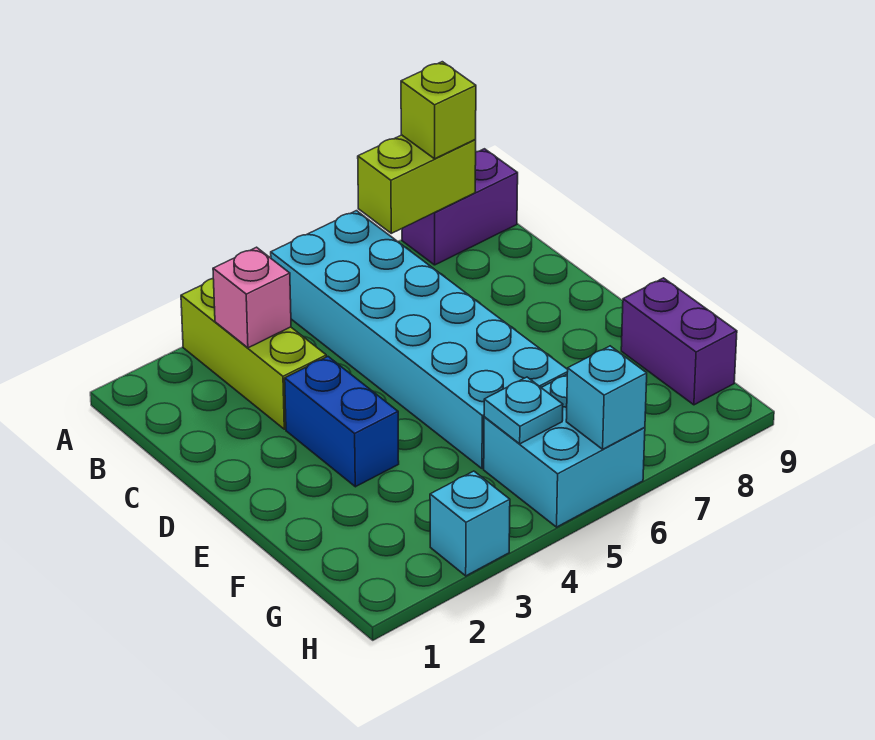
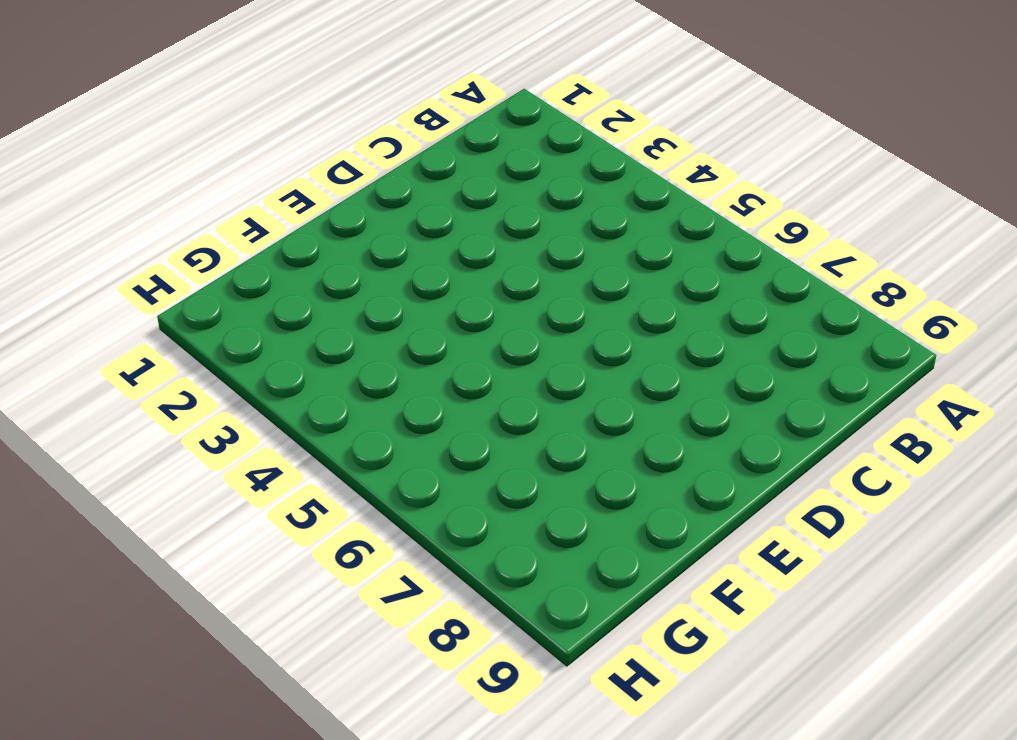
none -> lime brick A3:C3 level 1
none -> cyan brick A5:F6 level 1
none -> purple brick A8:A9 level 1

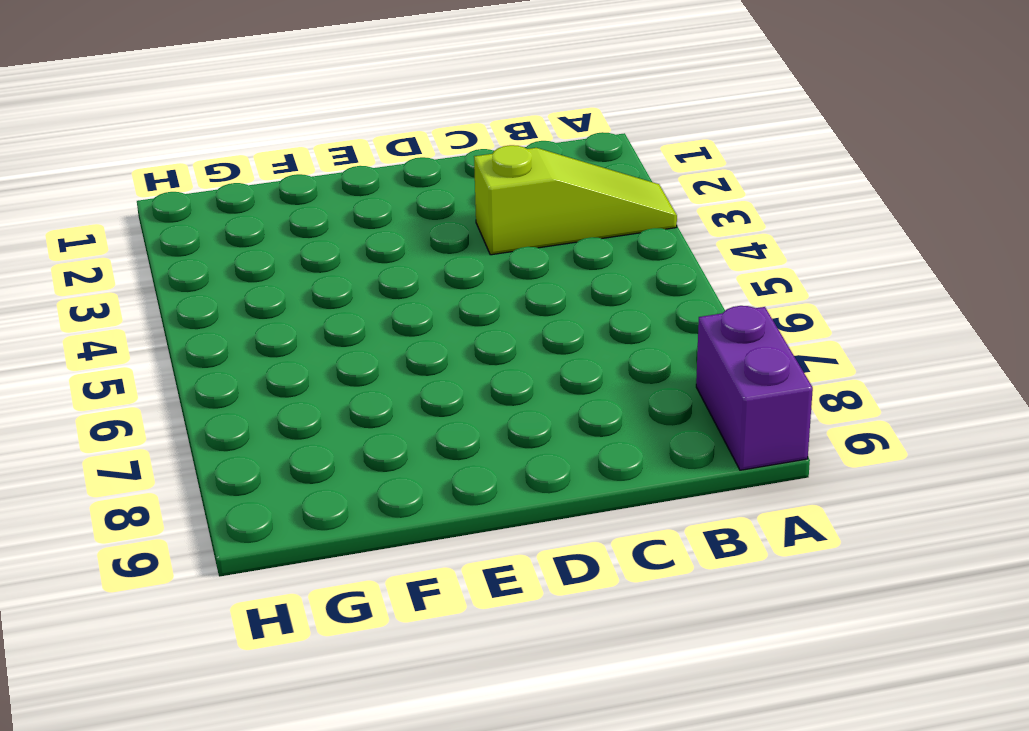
lime slope A3:C3 level 1 top C -> lime brick A3:C3 level 1
none -> cyan brick A5:F6 level 1
none -> blue brick D3:E3 level 1
none -> purple brick F9:G9 level 1

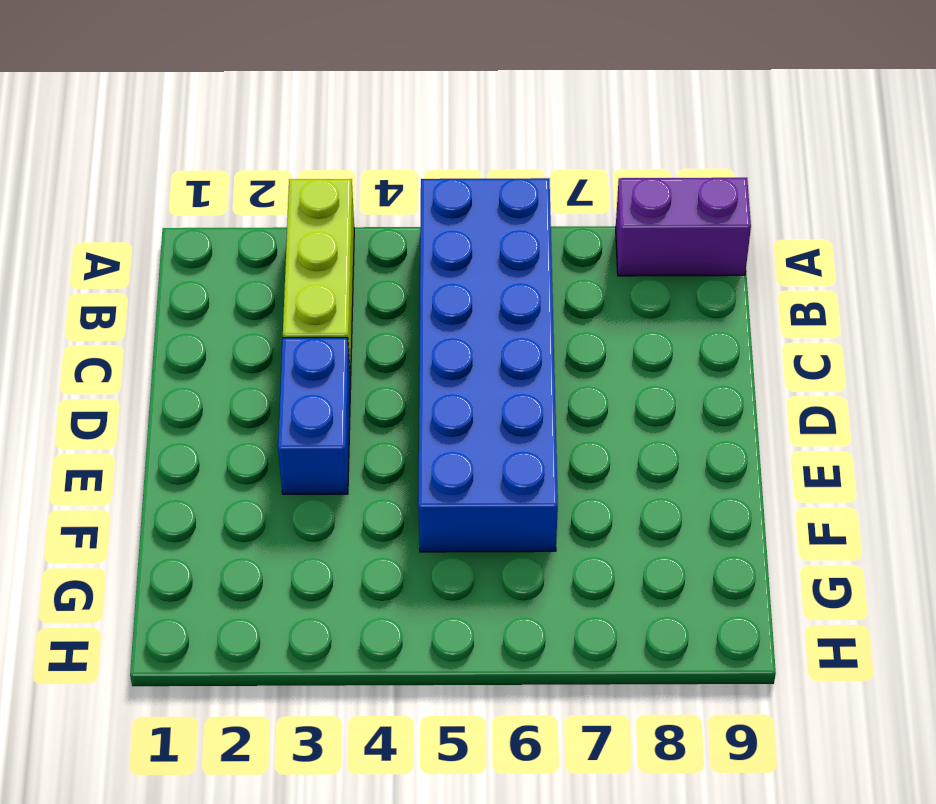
blue brick A5:F6 level 1 -> cyan brick A5:F6 level 1
none -> purple brick F9:G9 level 1
none -> cyan brick G5:H6 level 1
none -> cyan brick H3 level 1

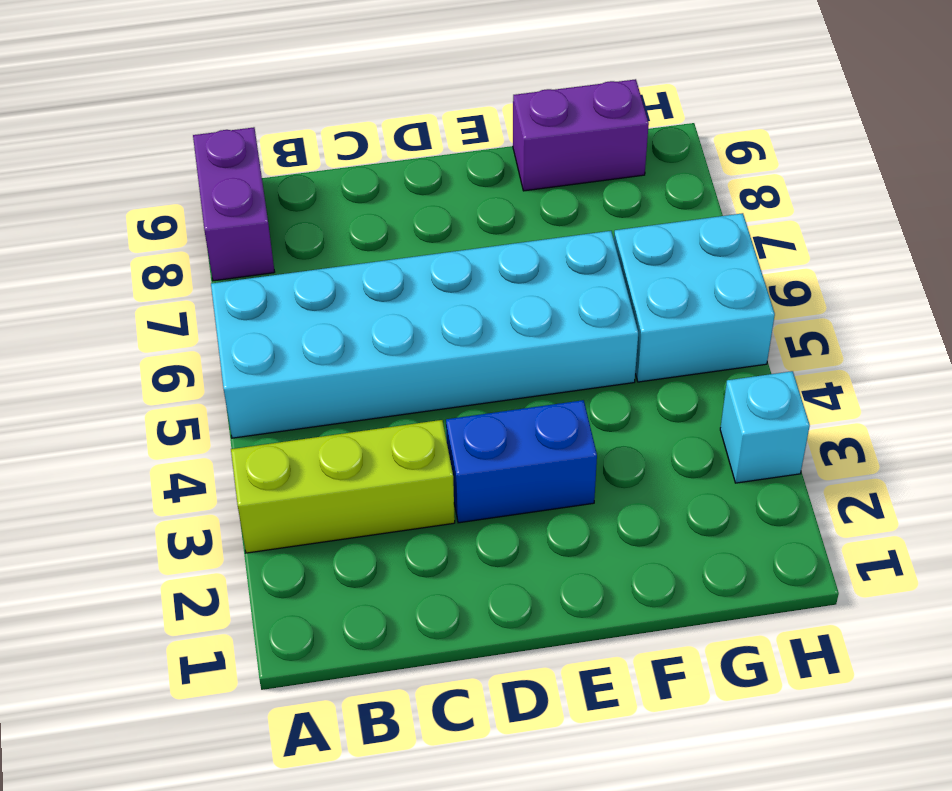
none -> lime brick A7:A8 level 2
none -> pink brick B3 level 2
none -> cyan plate G5 level 2

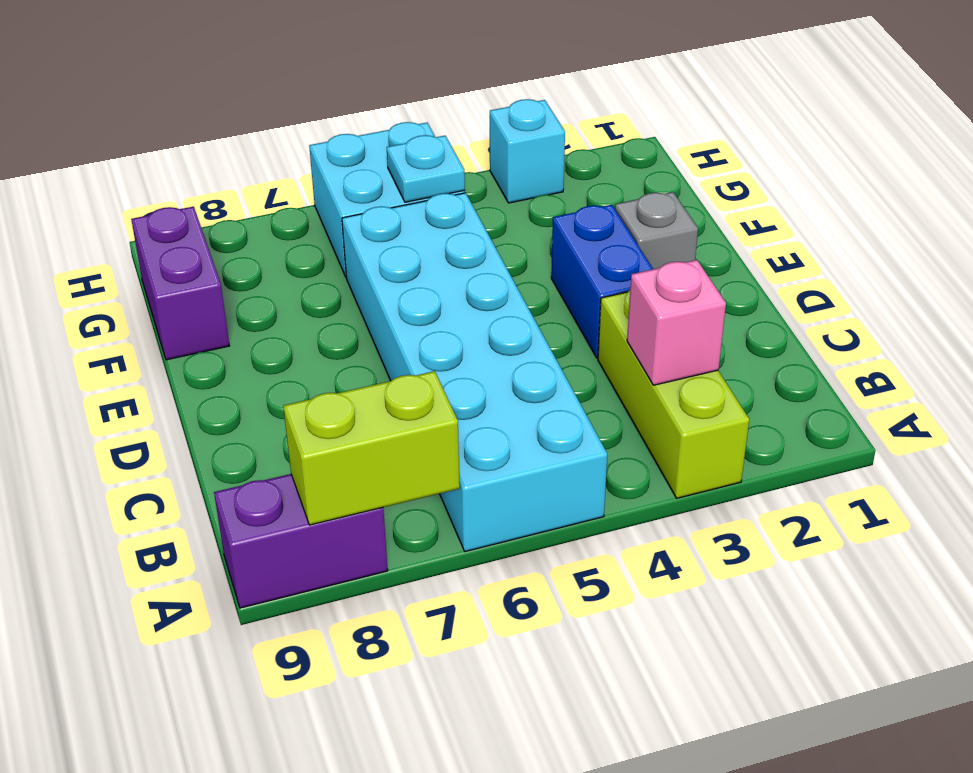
grey brick E2 level 1 -> none
none -> cyan brick H6 level 2
none -> lime brick A8 level 3

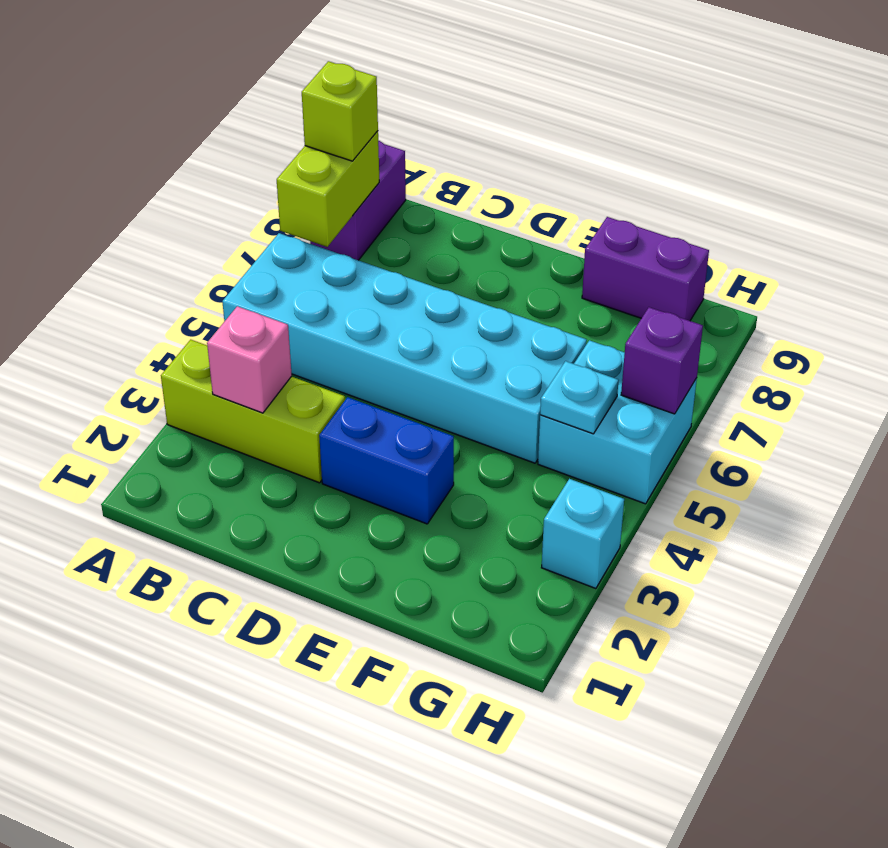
purple brick H6 level 2 -> cyan brick H6 level 2

